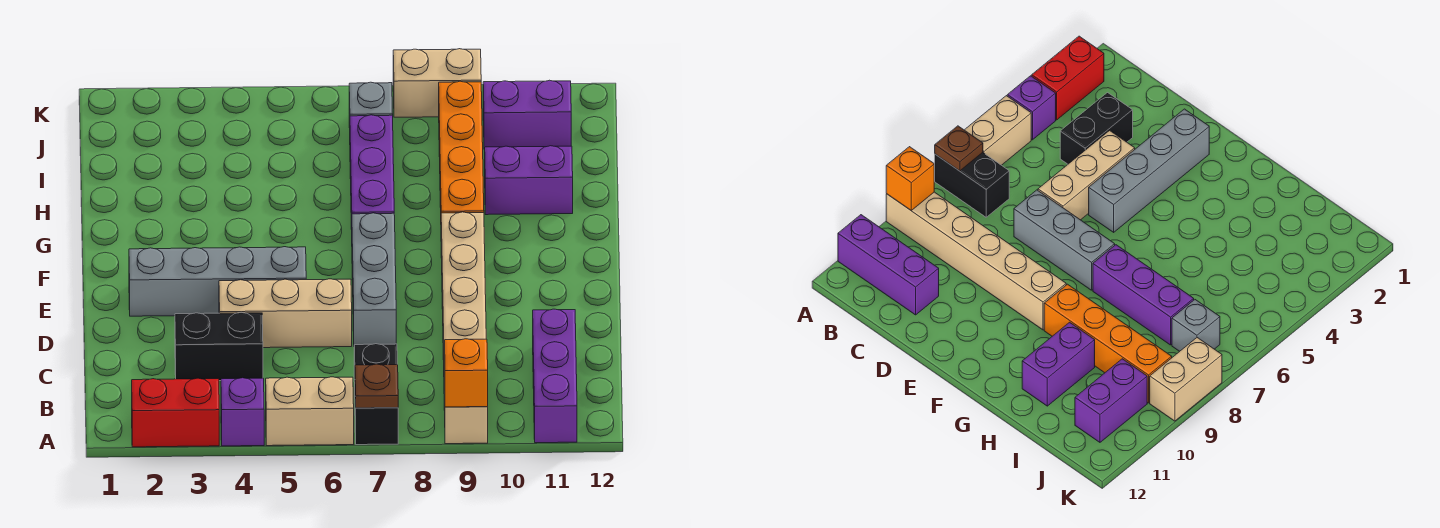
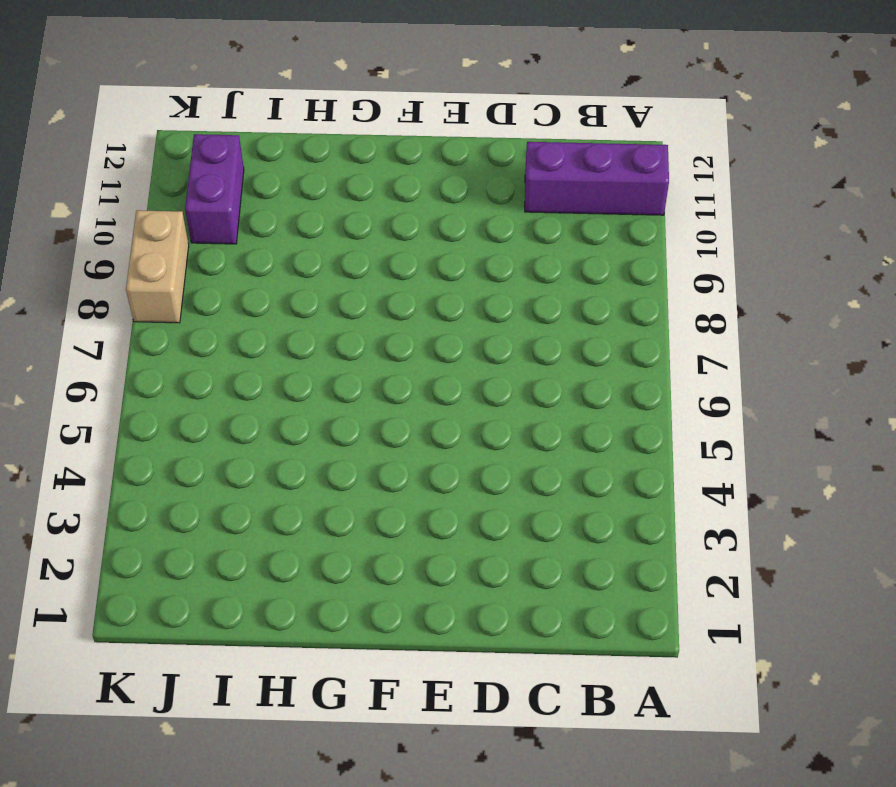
none -> red brick A2:A3 level 1
none -> purple brick A4 level 1
none -> tan brick A5:A6 level 1

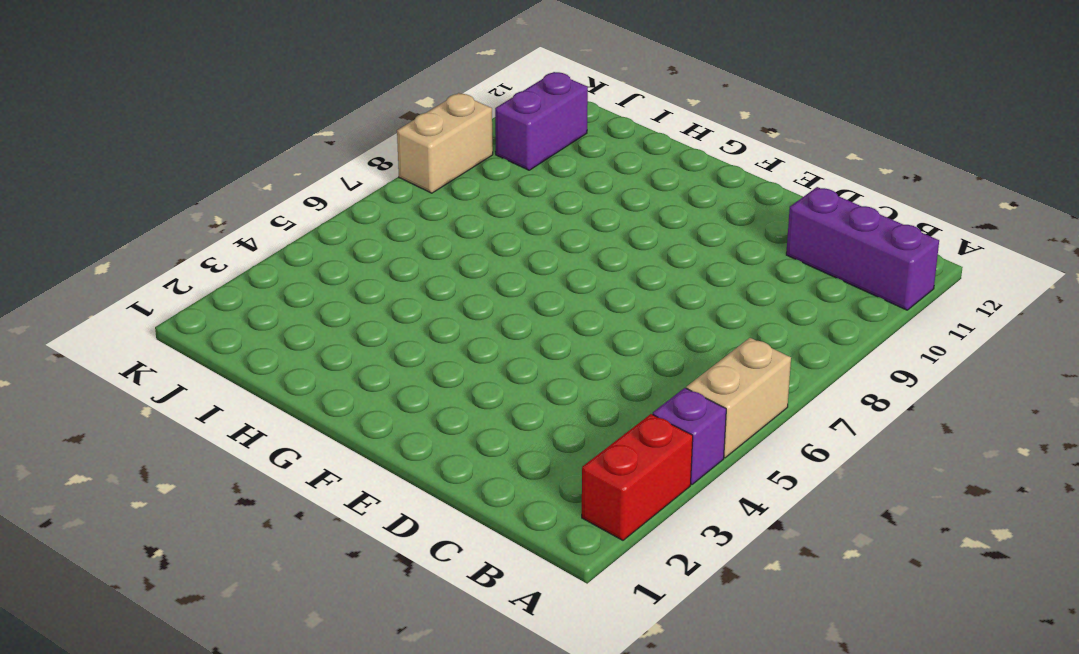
none -> black brick A7:B7 level 1
none -> tan brick A9:F9 level 1
none -> black brick C3:C4 level 1

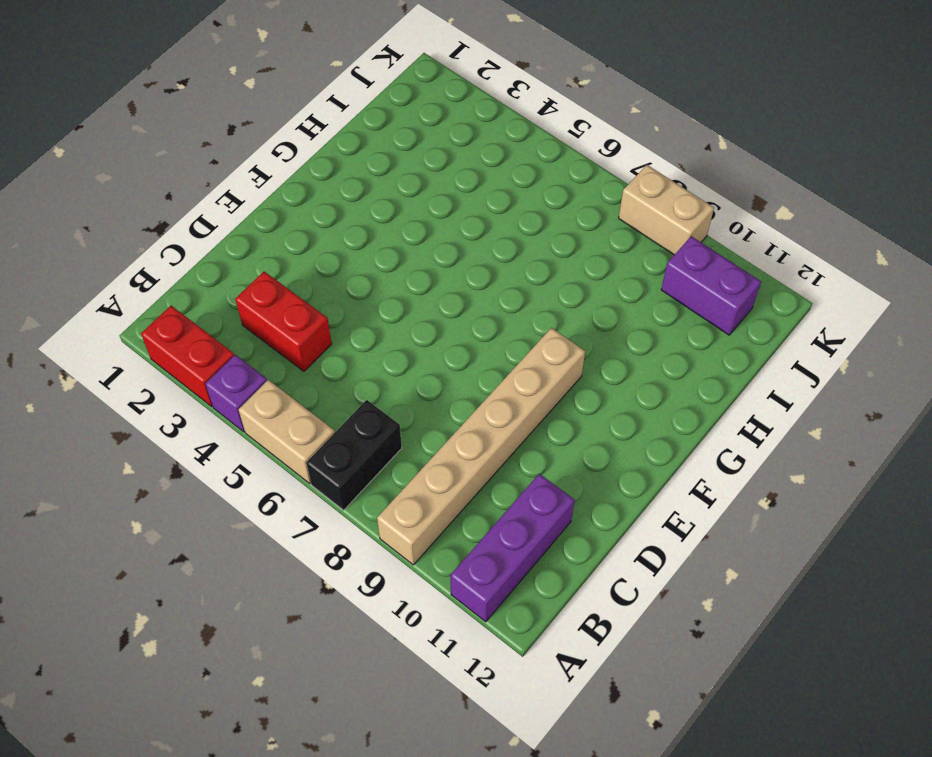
red brick C3:C4 level 1 -> black brick C3:C4 level 1
none -> tan brick D4:D6 level 1
none -> grey brick D7:F7 level 1
none -> grey brick E2:E5 level 1

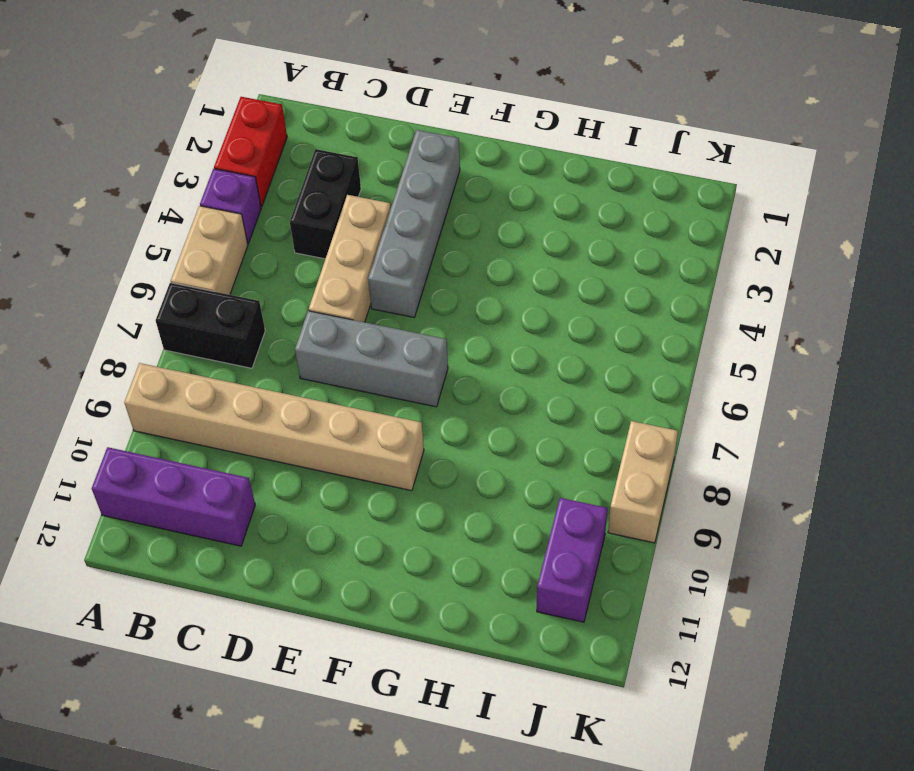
none -> purple brick G7:I7 level 1
none -> orange brick G9:J9 level 1
none -> purple brick H10:H11 level 1

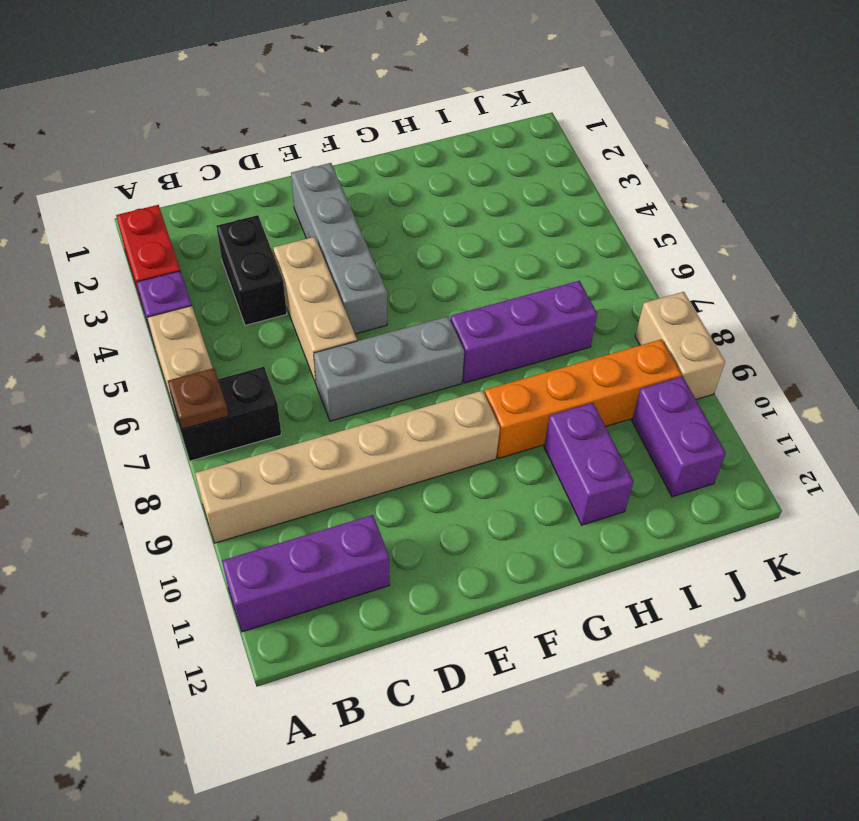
none -> grey brick J7 level 1
none -> orange brick A9 level 2

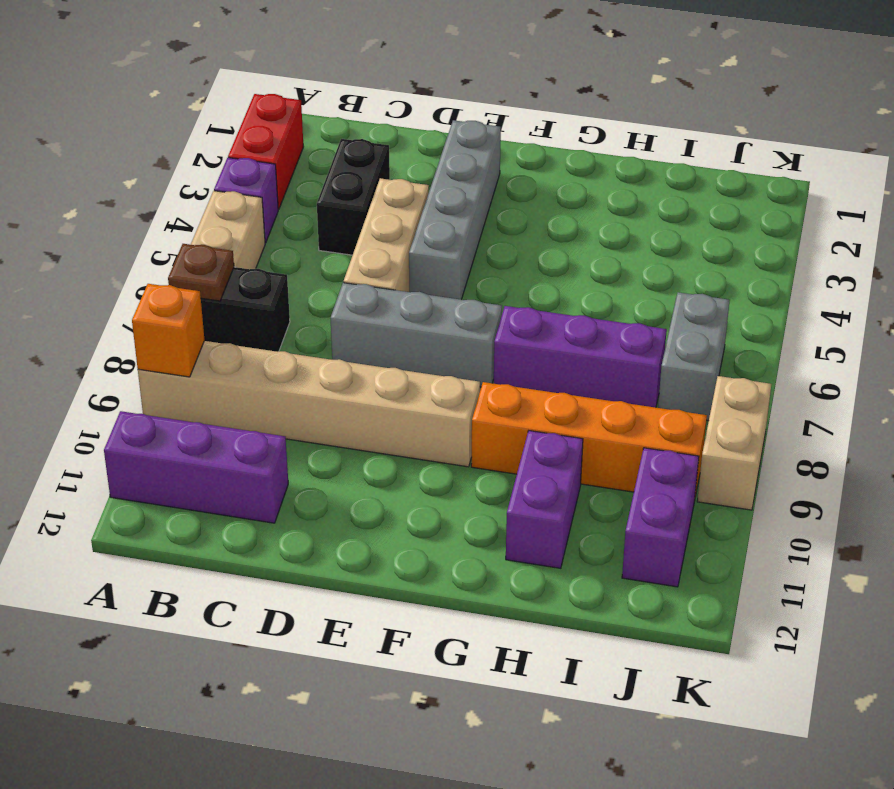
grey brick J6:J7 level 1 -> grey brick J7 level 1

